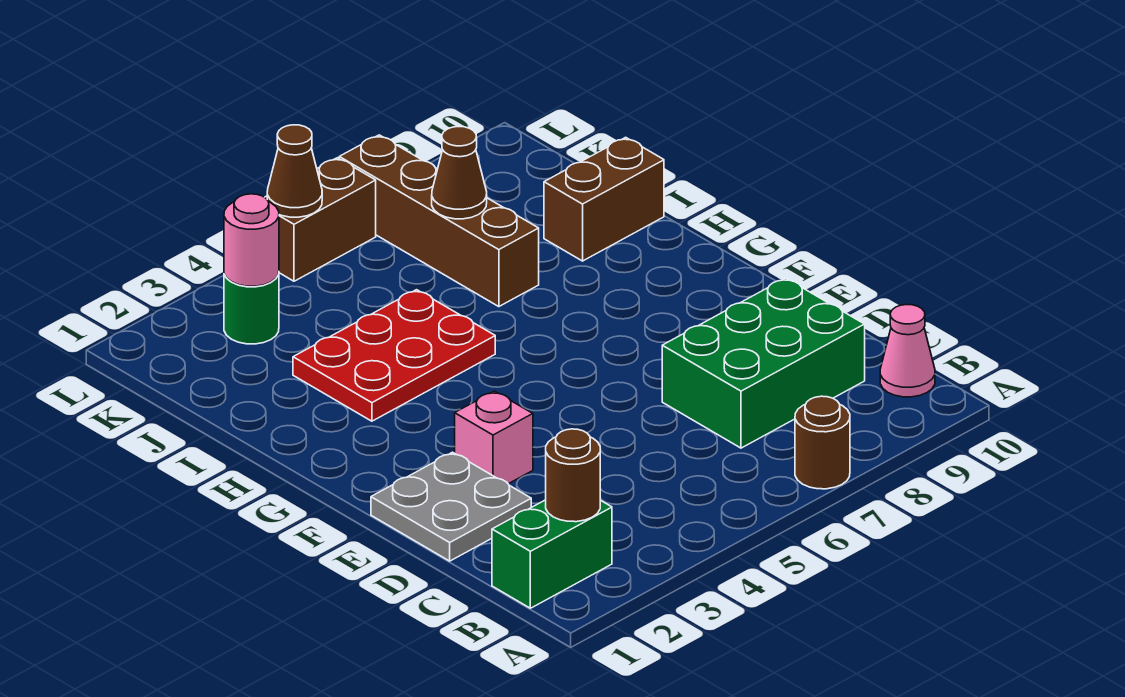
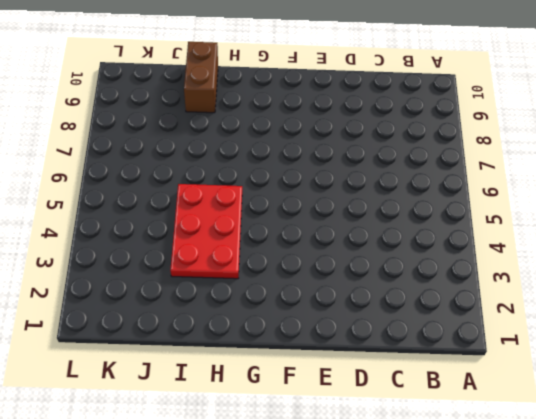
none -> brown round brick A7 level 1
none -> green brick B1:B2 level 1
none -> pink cone B10 level 1

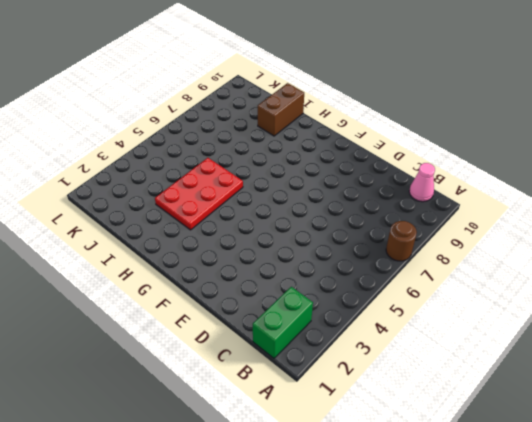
none -> green brick C7:D9 level 1
none -> grey plate D1:E2 level 1
none -> pink brick E3 level 1

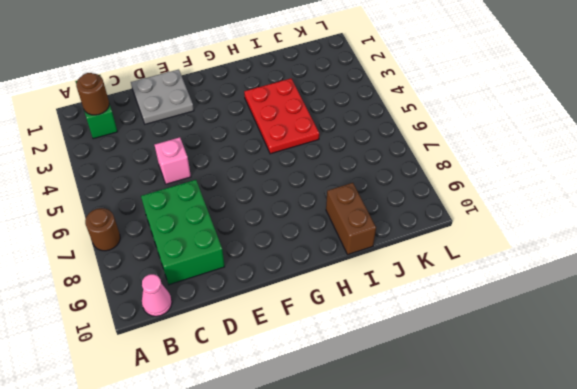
pink brick D5 level 1 -> pink brick E3 level 1
none -> brown brick I7:L7 level 1
none -> green round brick K3 level 1
none -> brown brick L5:L6 level 1

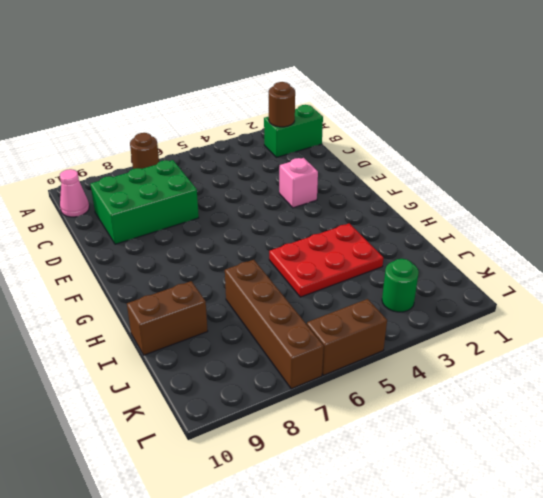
none -> grey plate D1:E2 level 1
none -> brown cone J7 level 2
none -> pink round brick K3 level 2

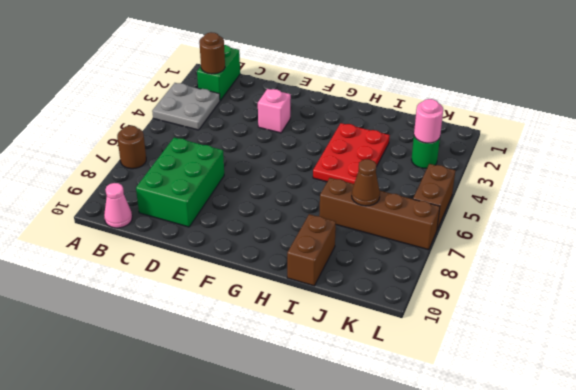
grey plate A3:B4 level 1 -> grey plate D1:E2 level 1
none -> brown cone L5 level 2

